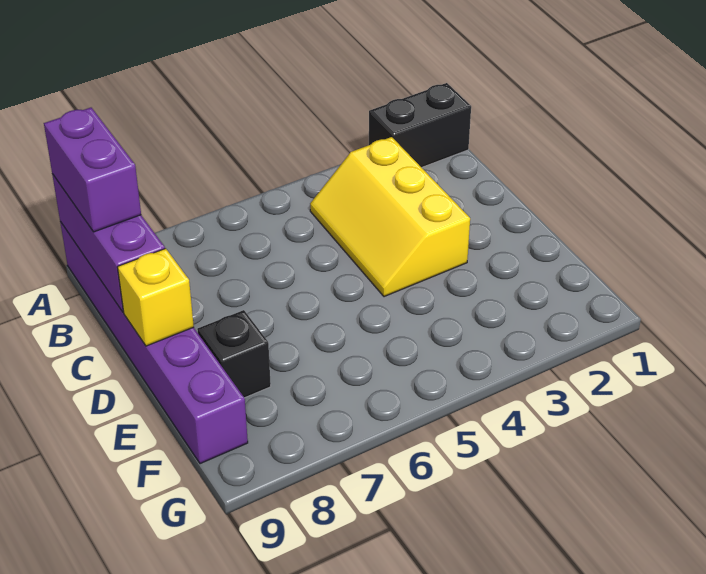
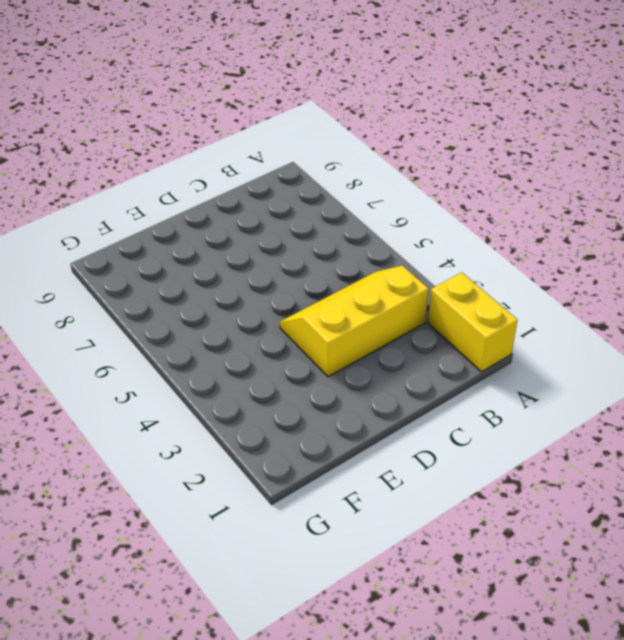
yellow brick A1:A2 level 1 -> black brick A1:A2 level 1
none -> purple brick A9:F9 level 1
none -> black brick E8 level 1

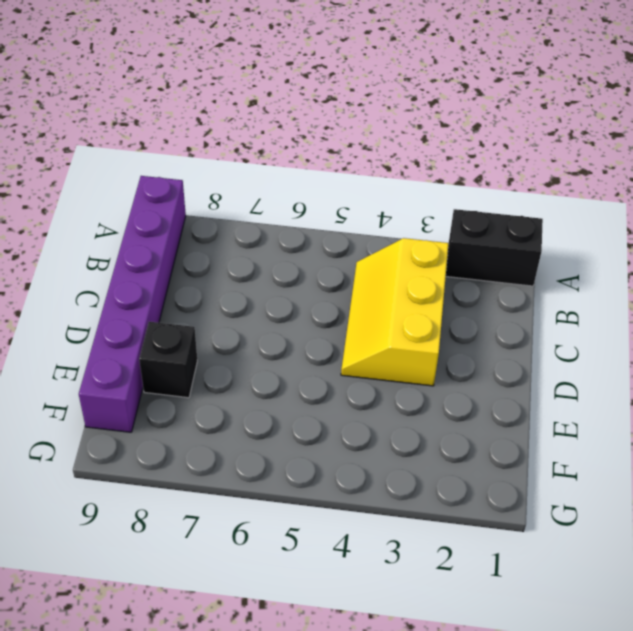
none -> purple brick A9:C9 level 2
none -> yellow brick D9 level 2

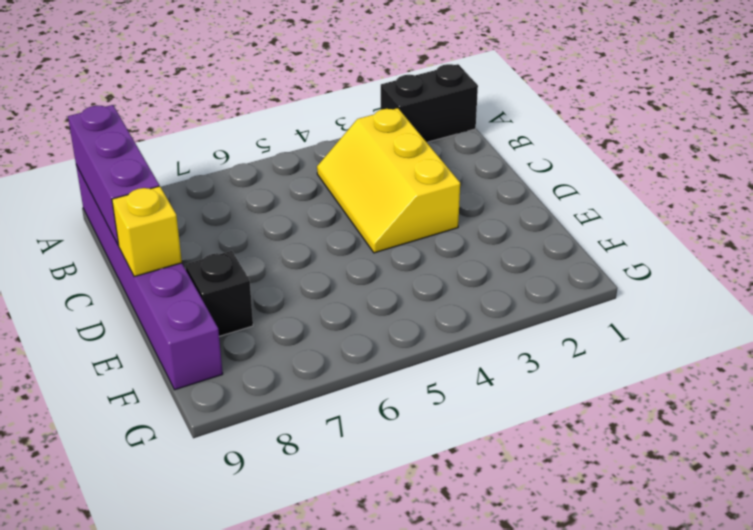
none -> purple brick A9:B9 level 3

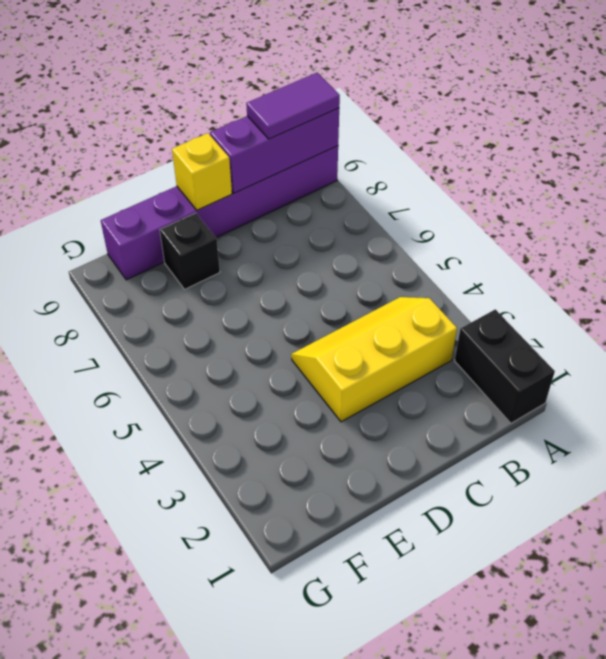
purple tile A9:B9 level 3 -> purple brick A9:B9 level 3

